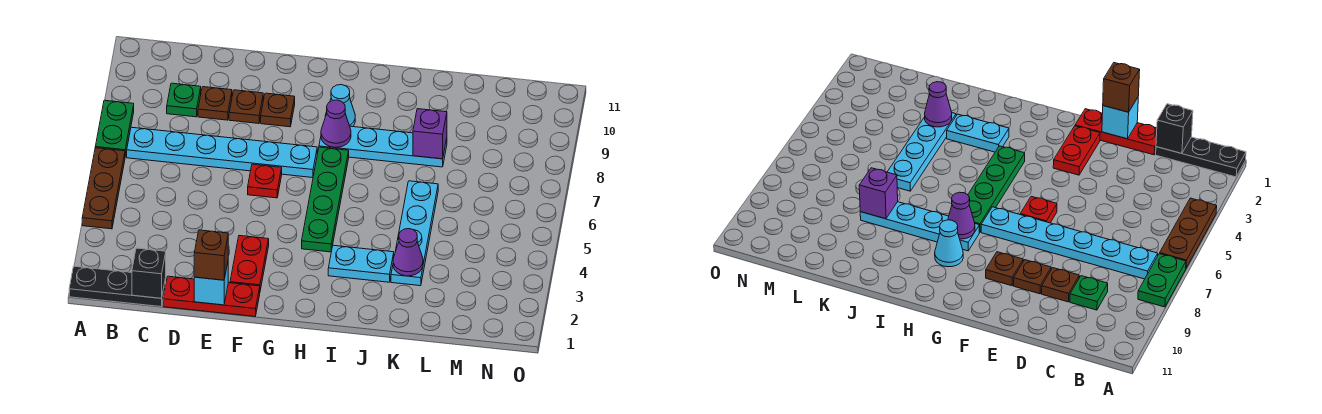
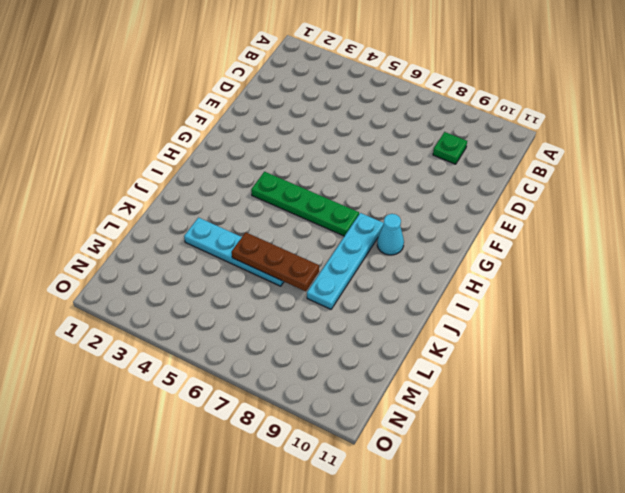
brown plate K5:K7 level 2 -> brown plate A4:A6 level 1
none -> black plate A1:C1 level 1
none -> green plate A7:A8 level 1
none -> cyan plate B7:G7 level 1

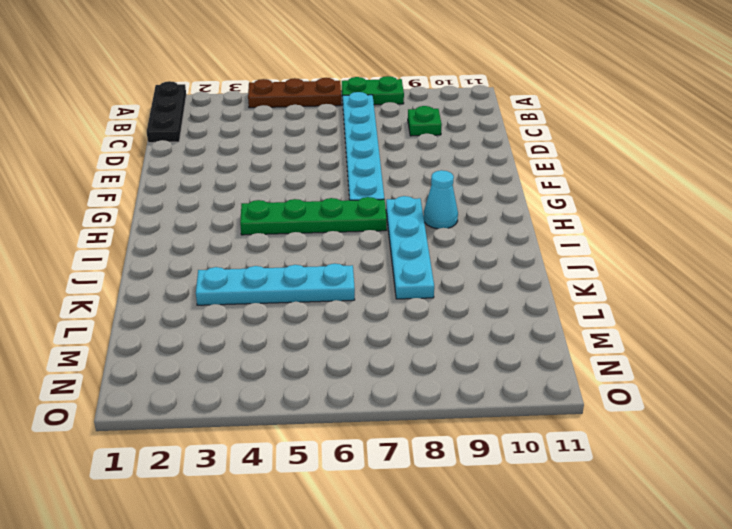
none -> red plate D1:F1 level 1
none -> brown plate D9 level 1
none -> brown plate E9 level 1

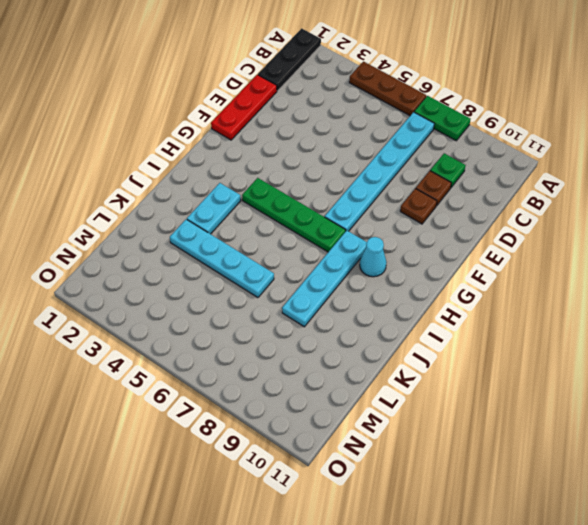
none -> red plate F2:F3 level 1
none -> red plate F6 level 1
none -> brown plate F9 level 1

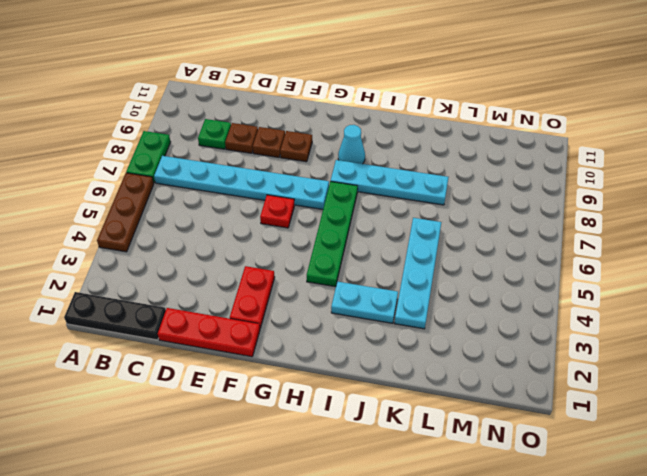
none -> black brick C1 level 2
none -> cyan brick E1 level 2
none -> purple cone H8 level 2

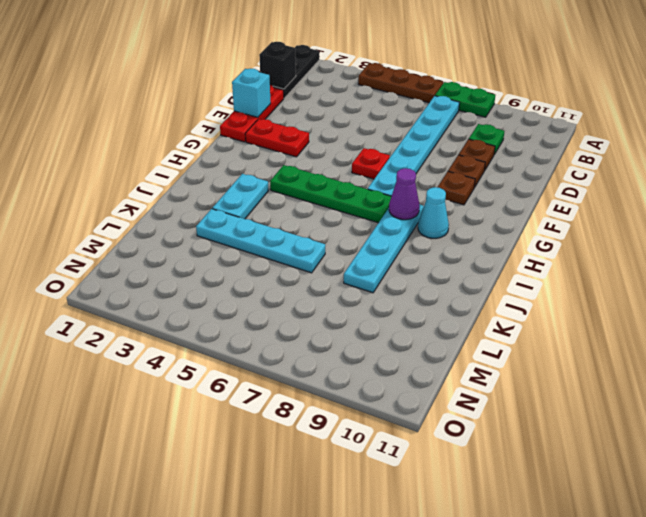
none -> purple cone K3 level 2
none -> purple brick K8 level 2
none -> brown brick E1 level 3

